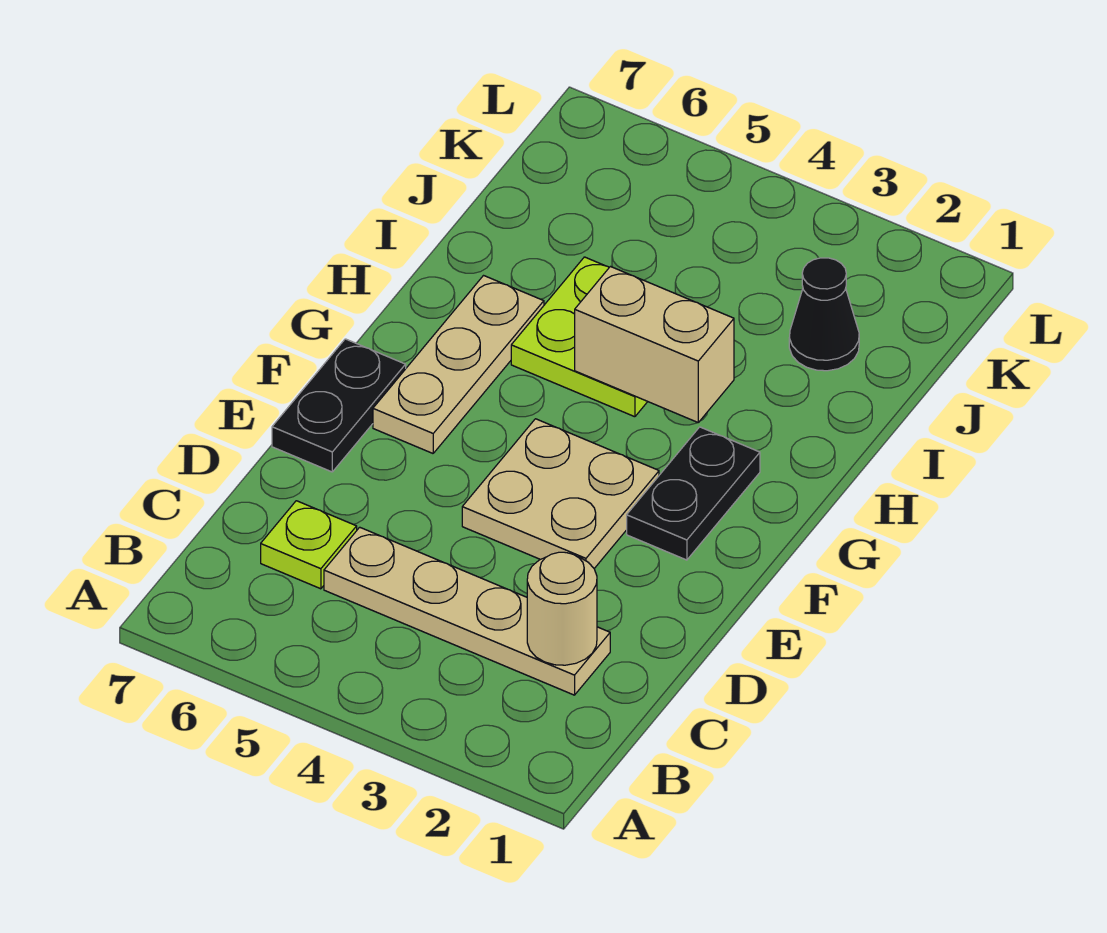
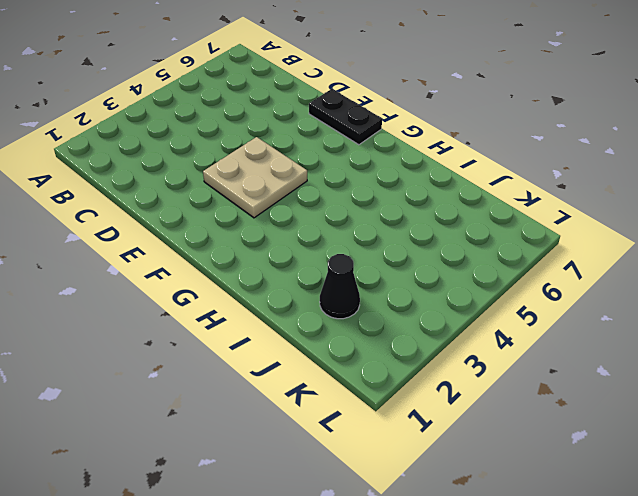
none -> tan plate C2:C5 level 1
none -> lime plate C6 level 1

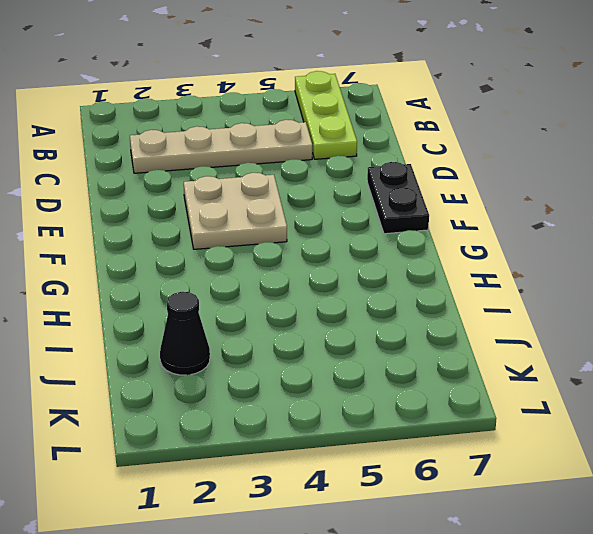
lime plate A6:C6 level 1 -> lime plate C6 level 1
none -> black plate F2:G2 level 1
none -> tan plate F6:H6 level 1

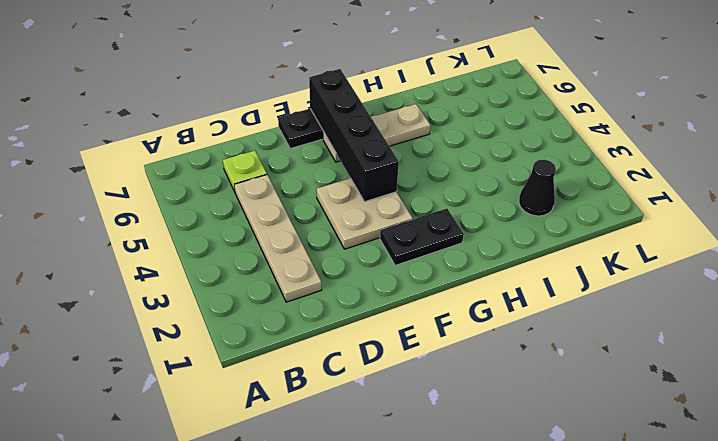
black brick F4:F7 level 2 -> none
none -> lime plate H4:I5 level 1
none -> tan round brick C2 level 2

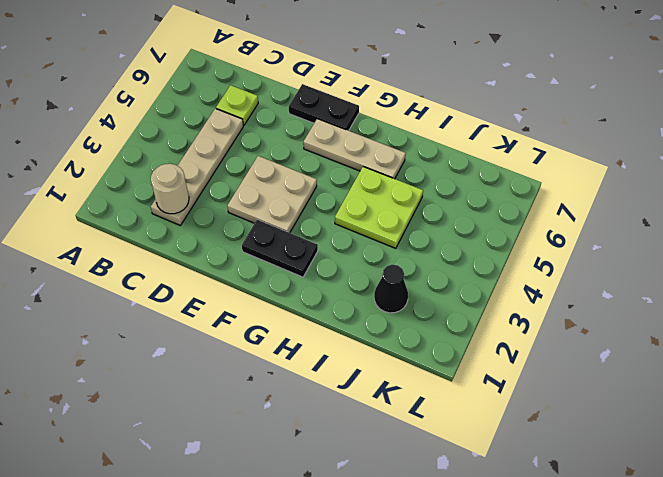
none -> tan brick H3:H4 level 2

